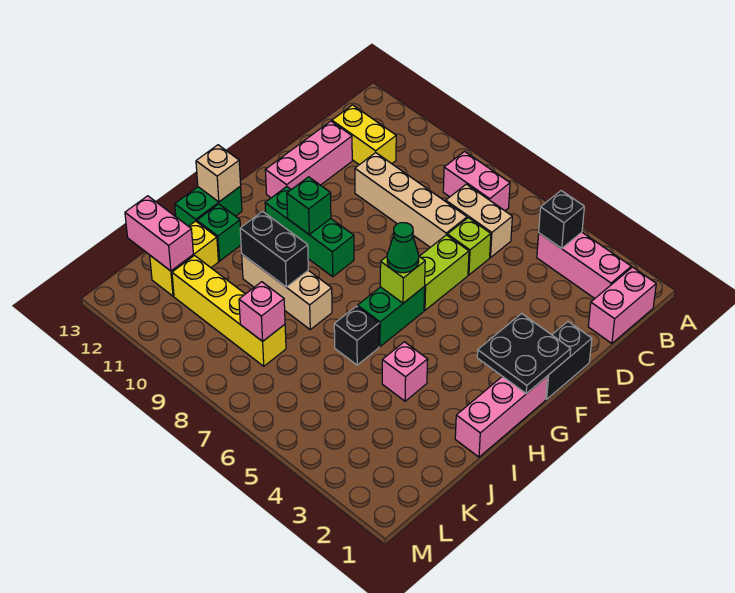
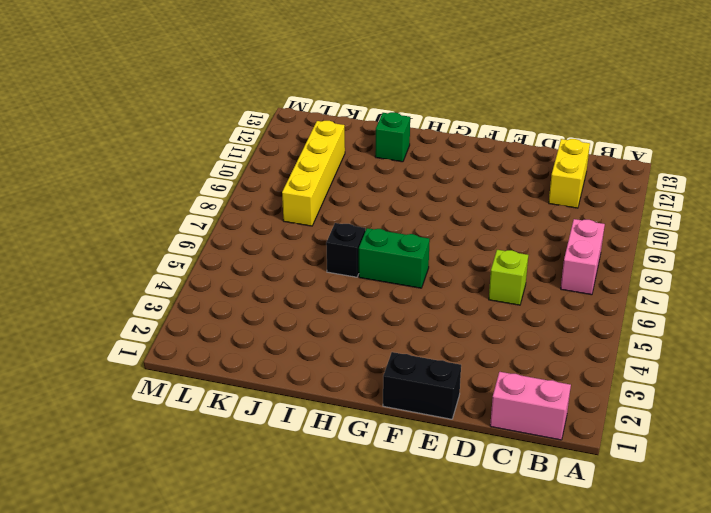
none -> pink brick B2:B4 level 1
none -> tan brick C6:C7 level 1
none -> tan brick D7:D10 level 1

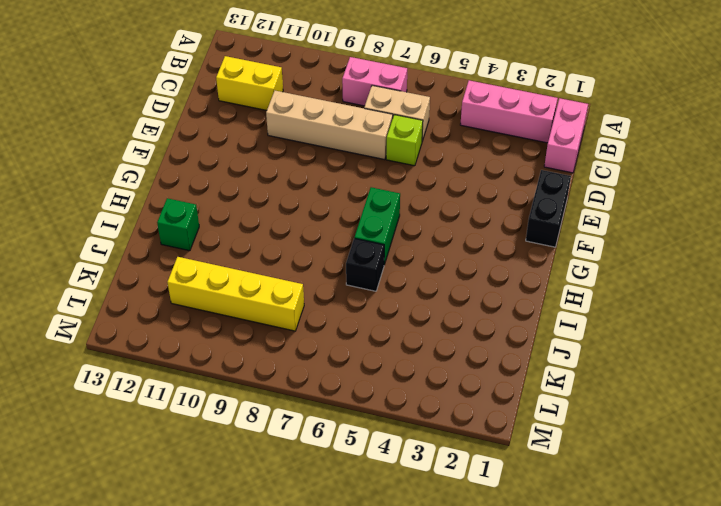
none -> pink brick D12:F12 level 1
none -> lime brick E6:F6 level 1
none -> pink brick G1:I1 level 1

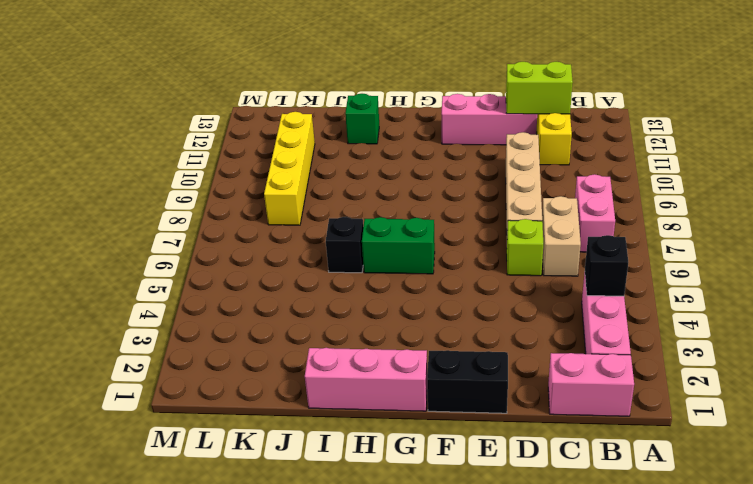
lime brick C12:D12 level 2 -> lime brick E6:F6 level 1
none -> green brick G9:G11 level 1
none -> green brick H13:I13 level 1
none -> pink brick I4 level 1

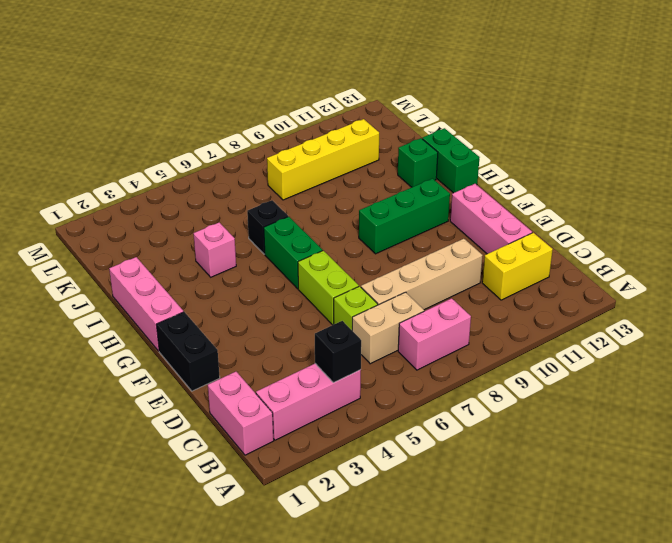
none -> tan brick I8:I10 level 1
none -> yellow brick J12:K12 level 1
none -> black plate F1:G2 level 2

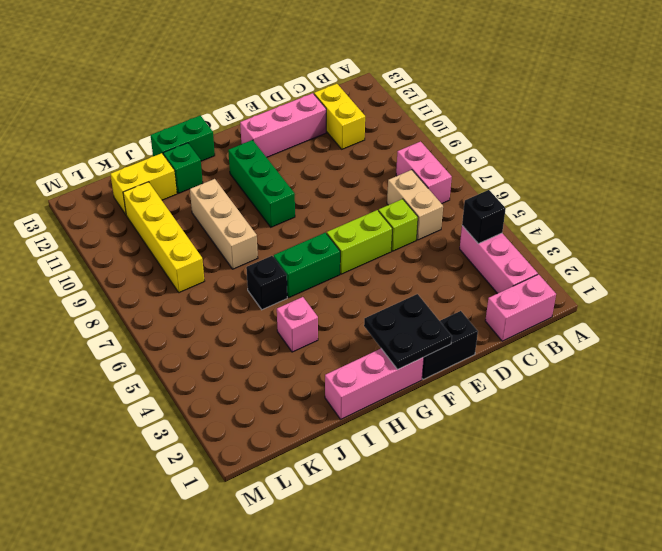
none -> tan brick D7:D10 level 1
none -> lime brick G6 level 2
none -> green brick G10 level 2

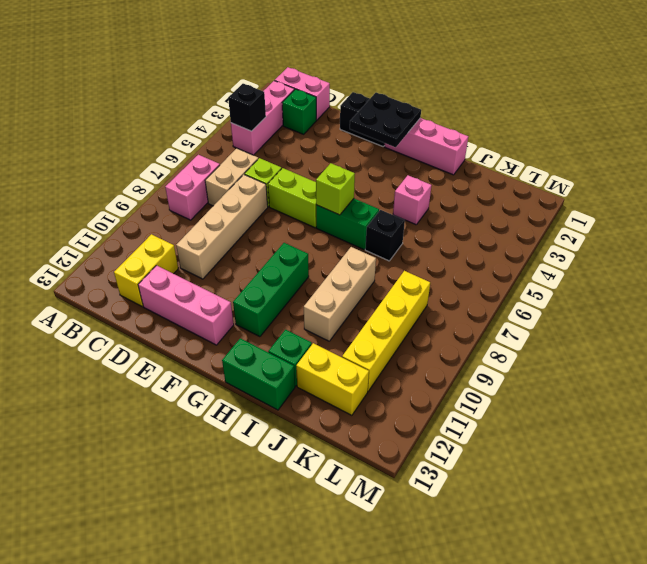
green brick C2 level 1 -> green brick G10 level 2
none -> tan brick H13 level 2
none -> black brick I9:I10 level 2
none -> pink brick K8 level 2

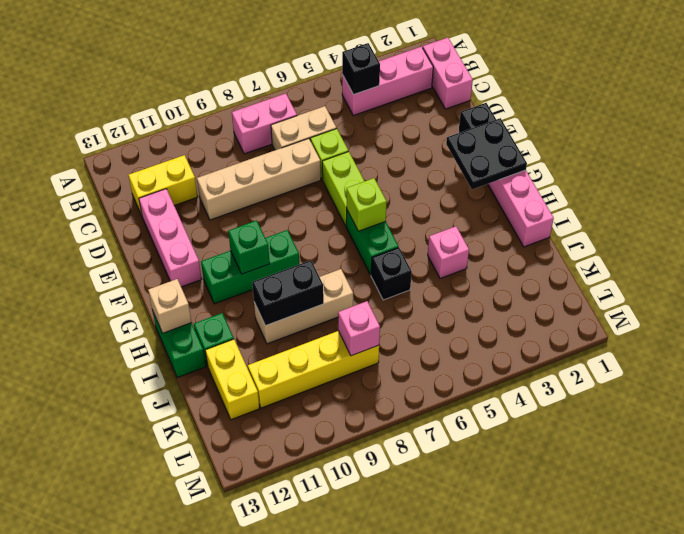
none -> pink brick K12:K13 level 2
none -> green cone G6 level 3

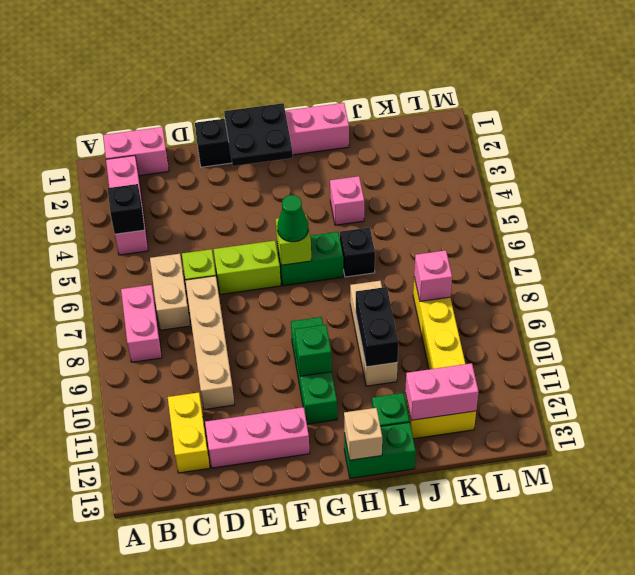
pink brick J12:K12 level 2 -> pink brick K12:K13 level 2

